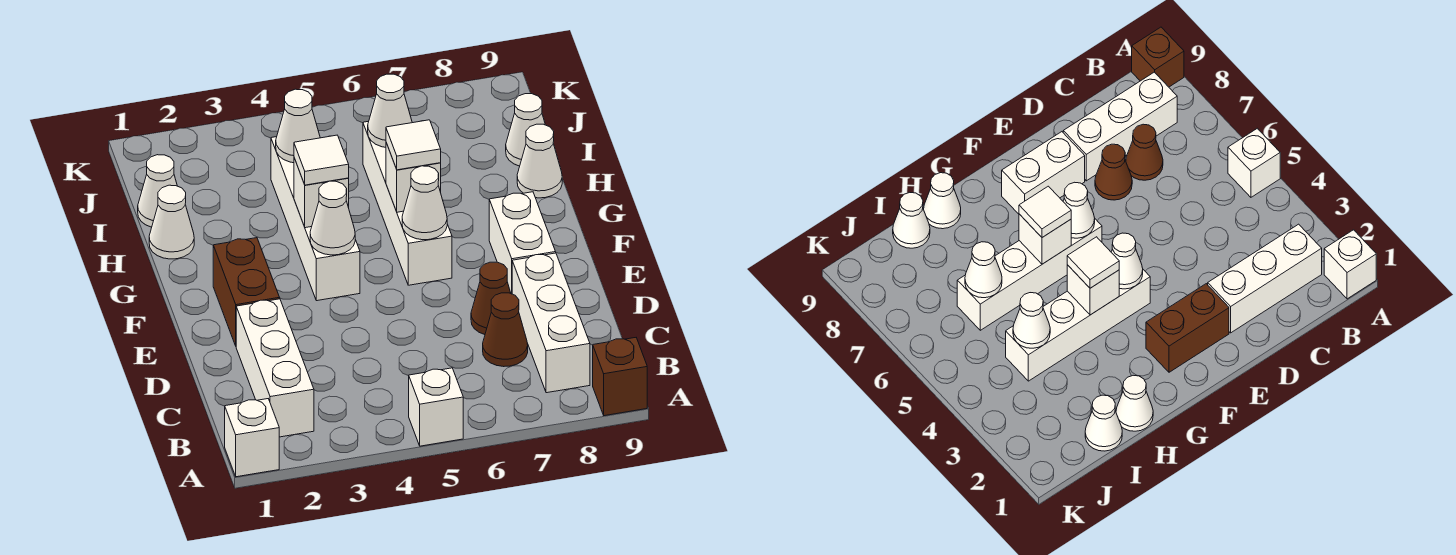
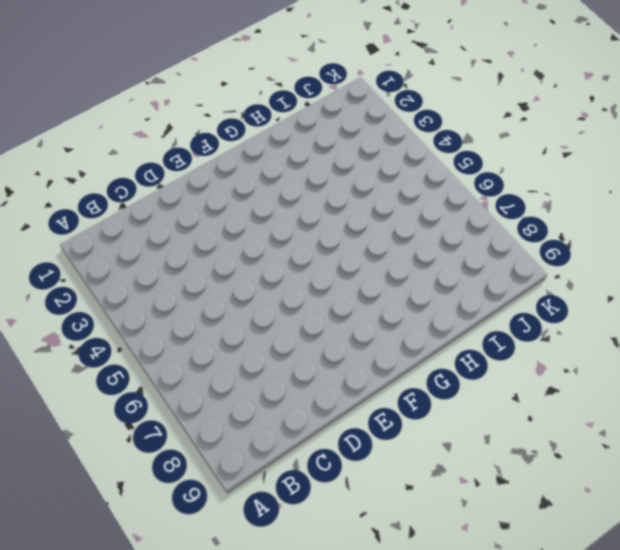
none -> white brick A1 level 1
none -> white brick A5 level 1
none -> brown brick A9 level 1

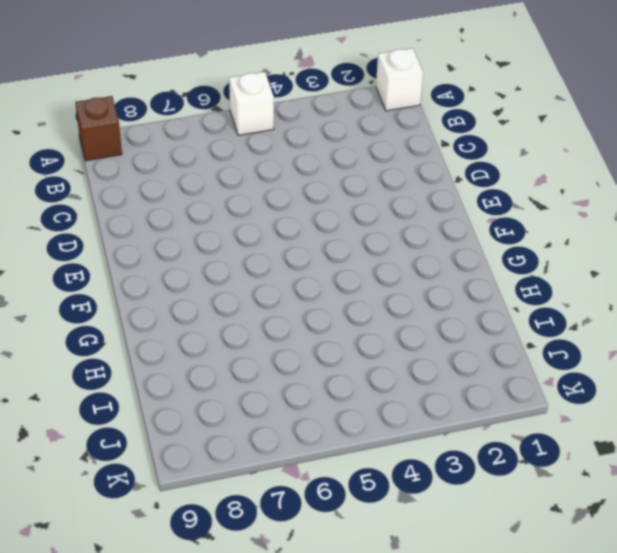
none -> white brick B2:D2 level 1
none -> white brick B8:D8 level 1
none -> brown cone C7 level 1

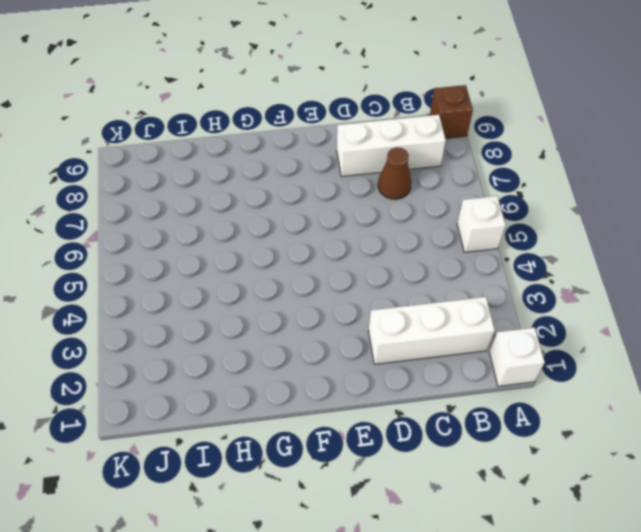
none -> brown cone D7 level 1
none -> brown brick E2:F2 level 1
none -> white brick E8:F8 level 1

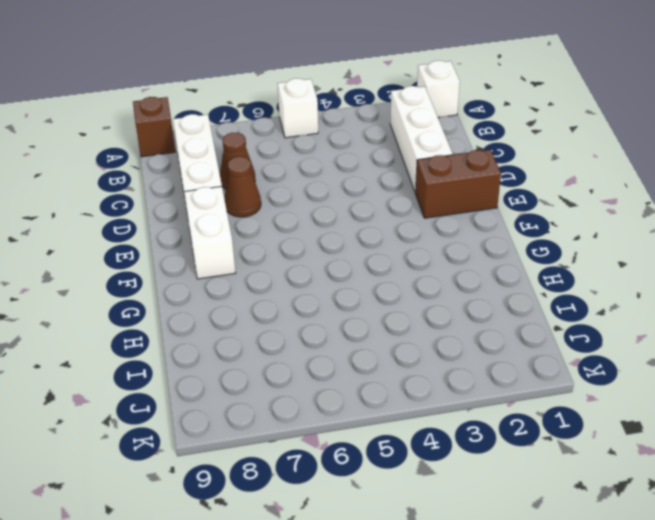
brown brick E1:E2 level 1 -> brown brick E2:F2 level 1
none -> white brick F4:I4 level 1
none -> white brick F6:I6 level 1
none -> white cone H1 level 1

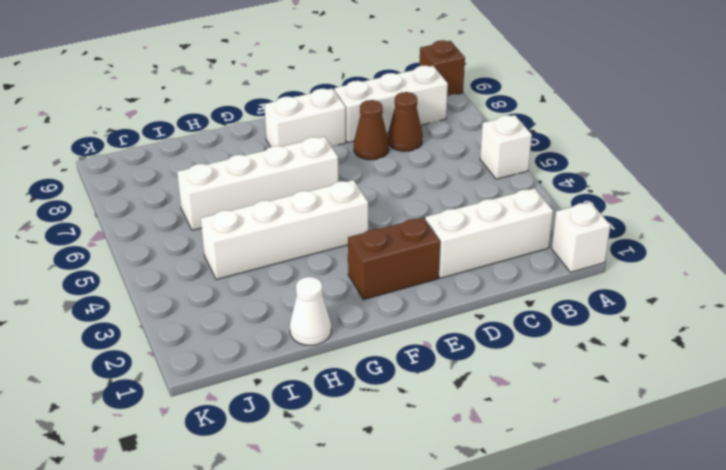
none -> white cone H9 level 1
none -> white cone I1 level 1
none -> white cone I9 level 1

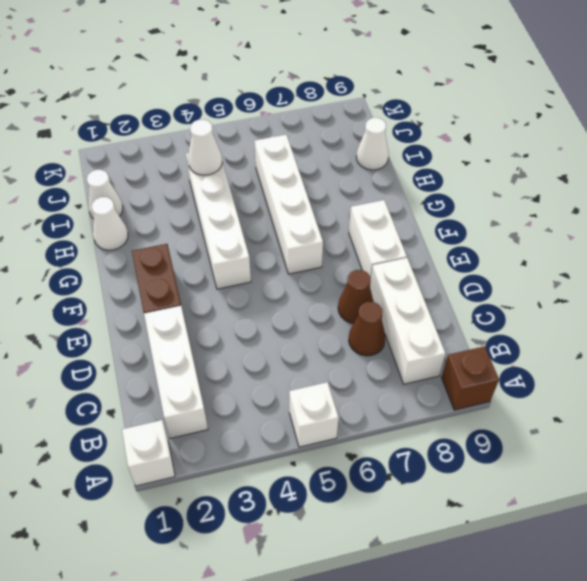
none -> white cone H9 level 1
none -> white cone F4 level 2
none -> white cone F6 level 2

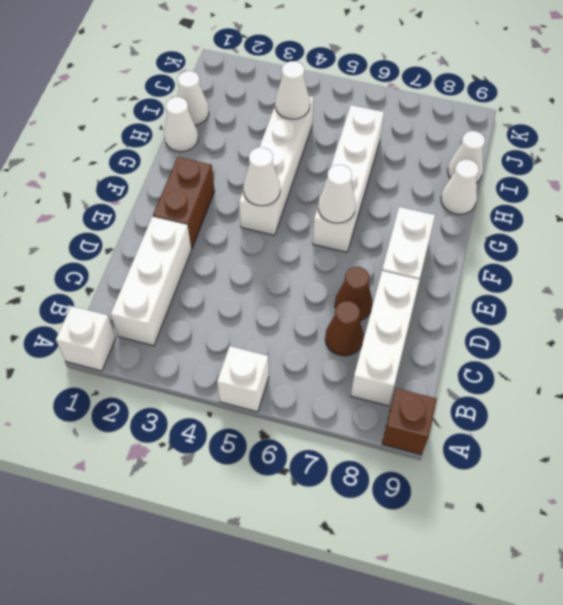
none -> white brick G4 level 2
none -> white brick G6 level 2
none -> white cone I6 level 2

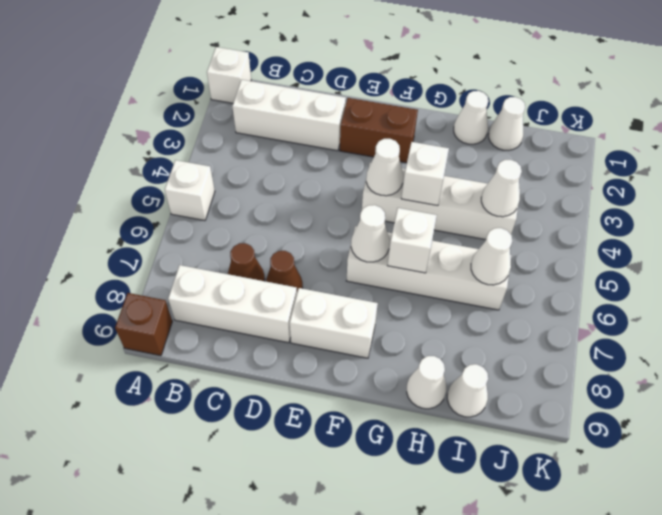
none -> white tile G4 level 3
none -> white tile G6 level 3

